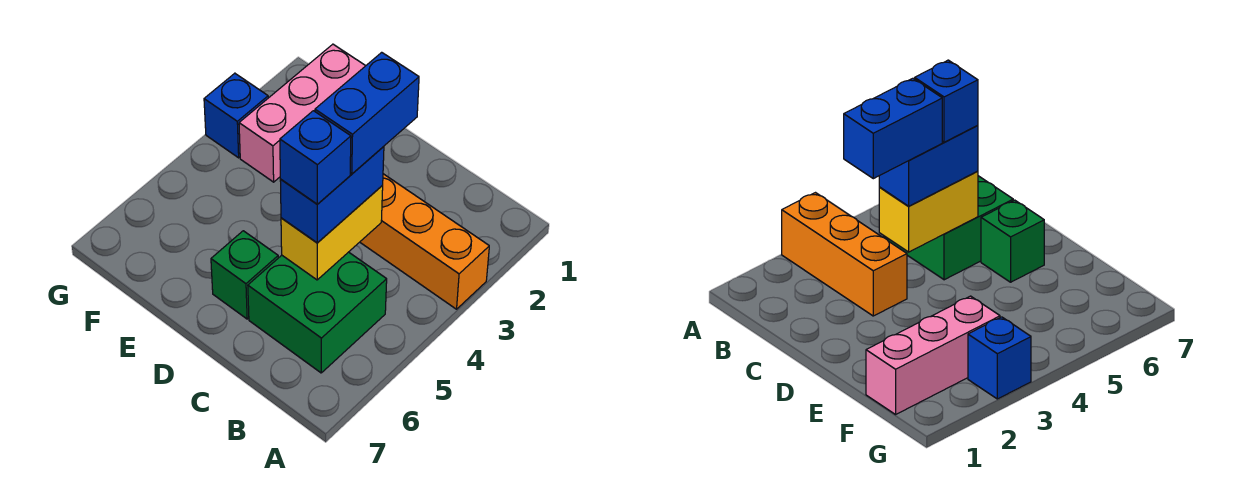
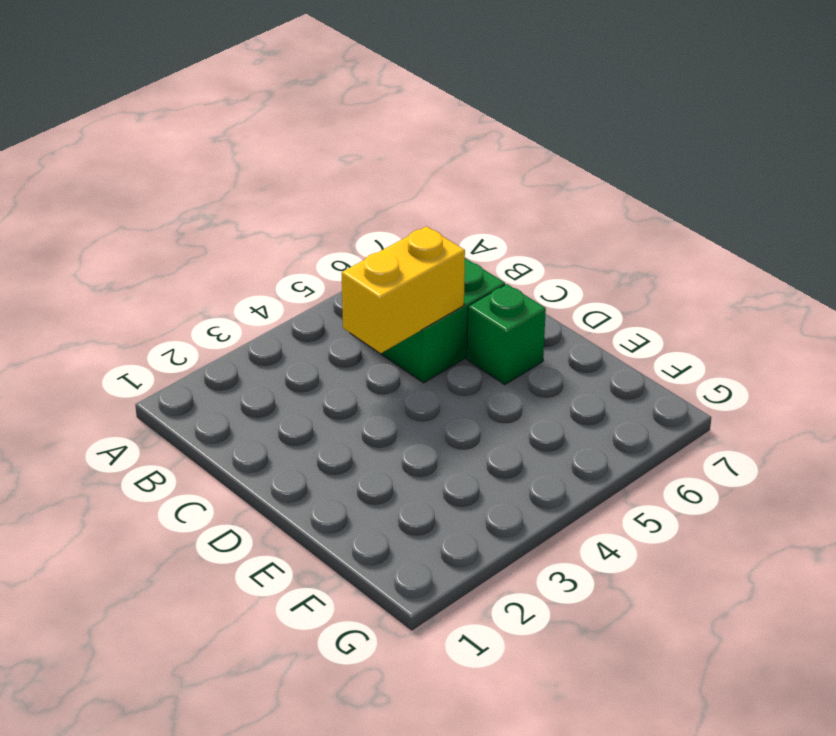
none -> orange brick A3:C3 level 1
none -> pink brick F1:F3 level 1

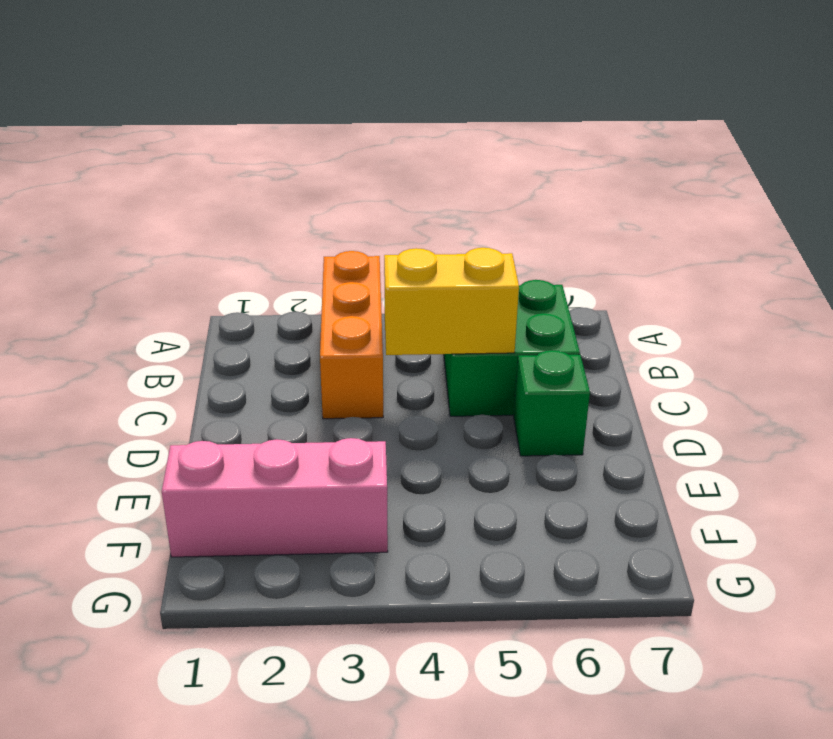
none -> blue brick G3 level 1
none -> blue brick C4:C5 level 3

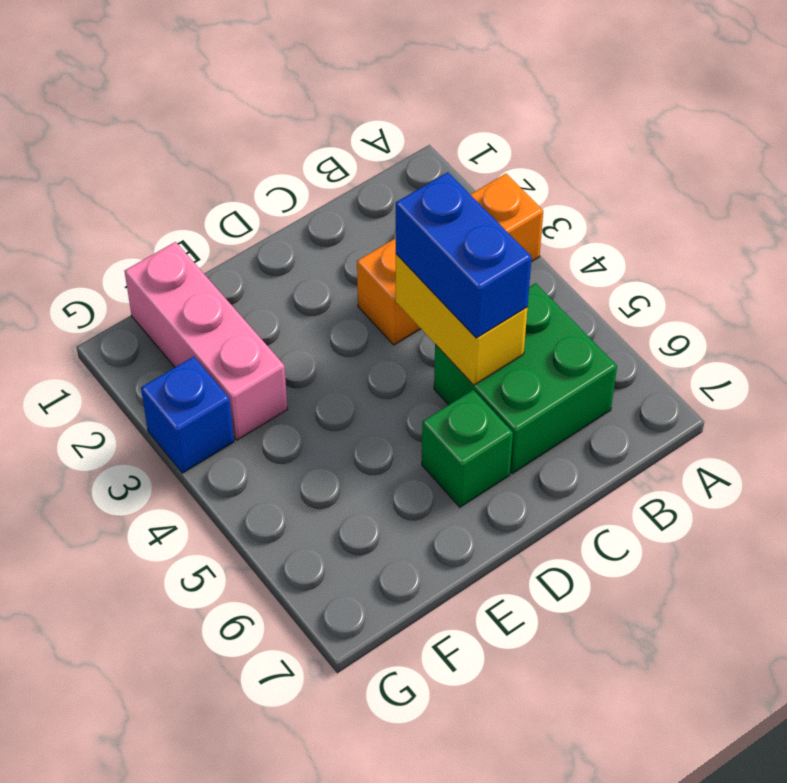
none -> blue brick C3:C4 level 4
none -> blue brick C5 level 4

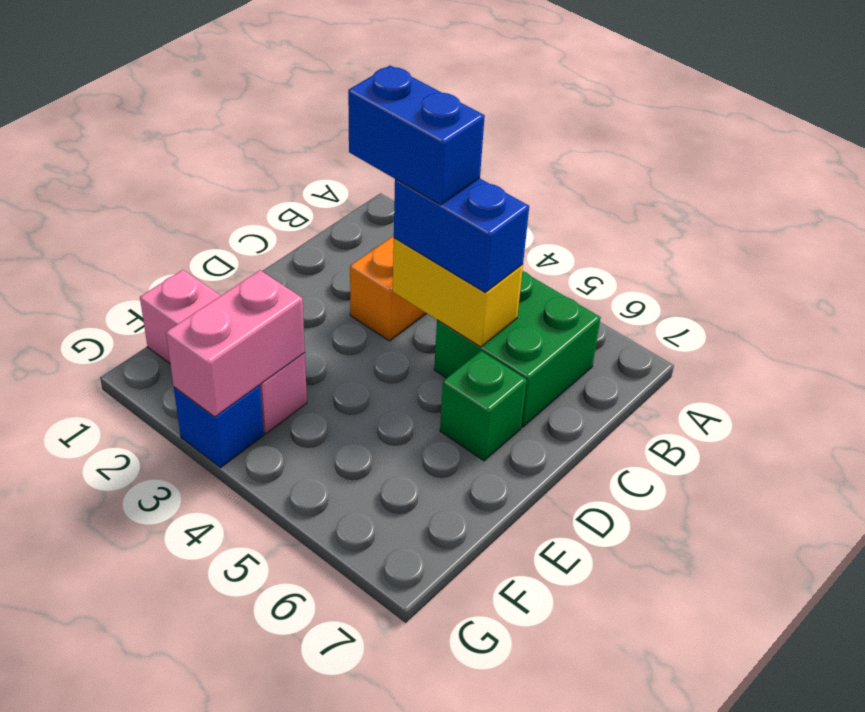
pink brick F3:G3 level 2 -> none
none -> blue brick C5 level 4

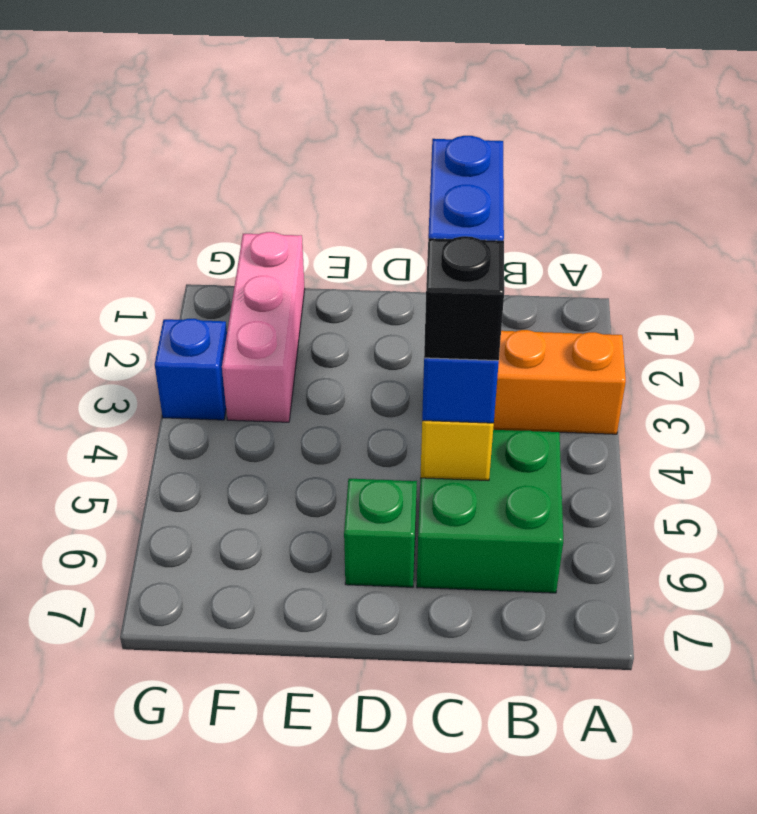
black brick C5 level 4 -> blue brick C5 level 4

